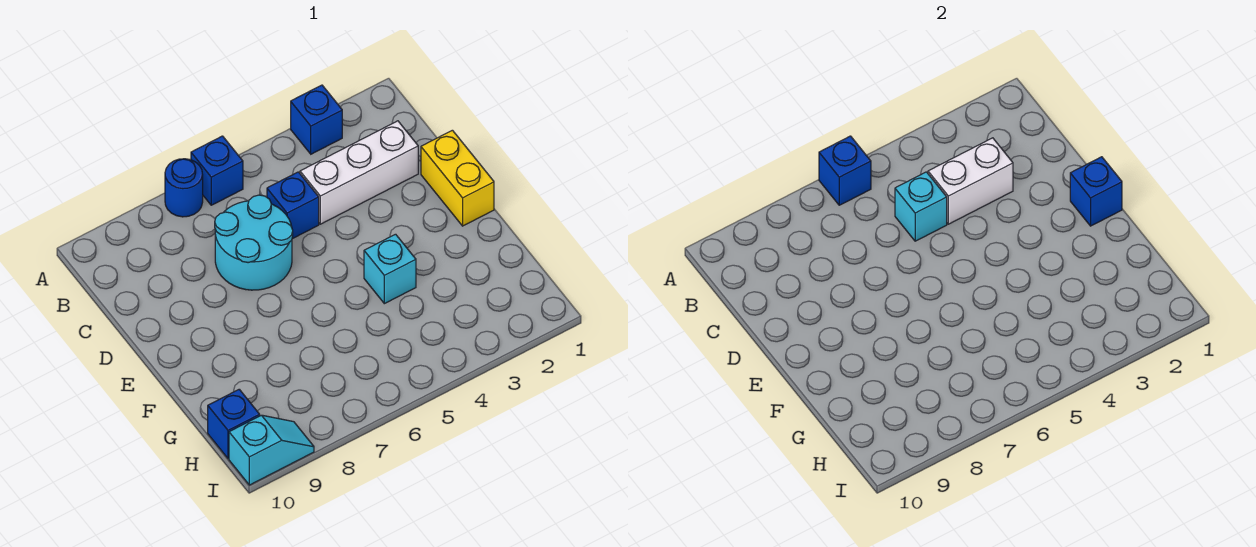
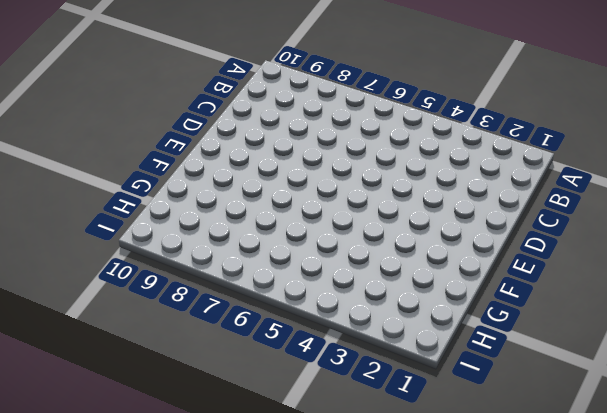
none -> blue brick A3 level 1
none -> blue brick A6 level 1
none -> blue round brick A7 level 1

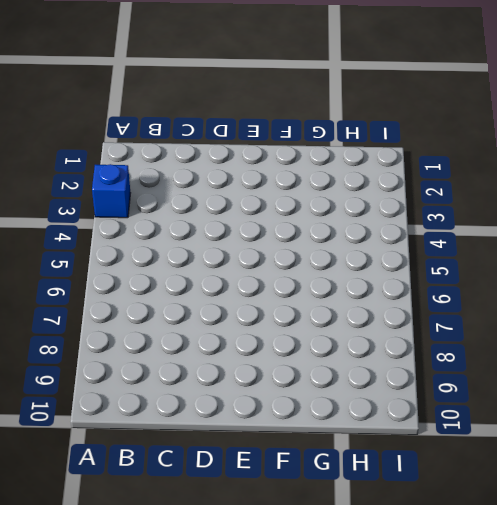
none -> blue brick A6 level 1
none -> blue round brick A7 level 1
none -> white brick C2:C4 level 1

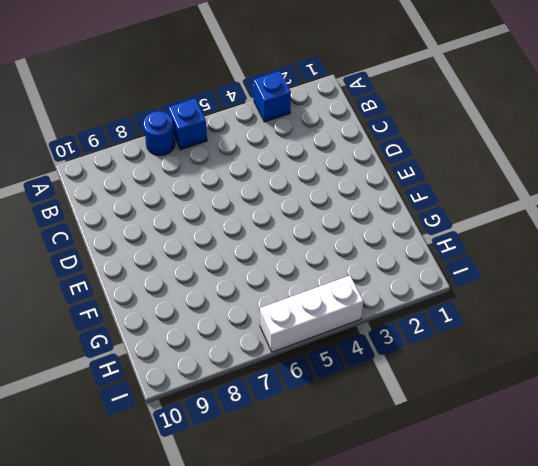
white brick I4:I6 level 1 -> white brick C2:C4 level 1
none -> blue brick C5 level 1
none -> cyan round brick C6:D7 level 1
none -> yellow brick D1:E1 level 1

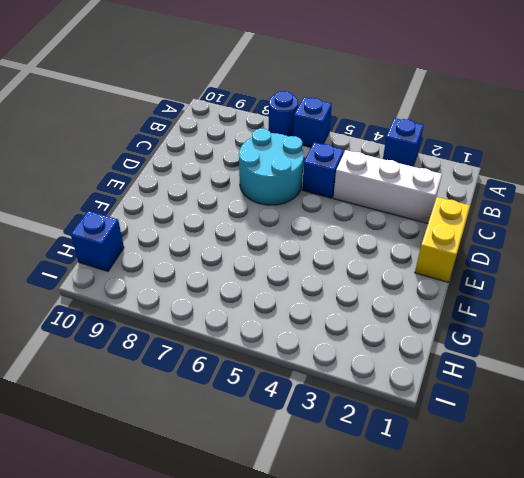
none -> cyan brick F4 level 1
none -> cyan slope I9:I10 level 1 top 10
none -> blue brick A6 level 2

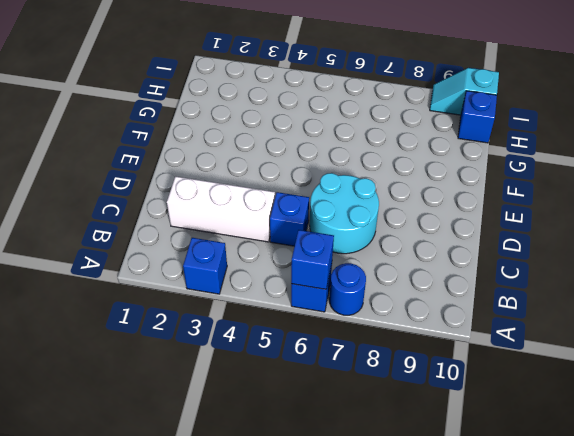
none -> yellow brick D1:E1 level 1
none -> cyan brick F4 level 1
none -> white brick C3:C4 level 2

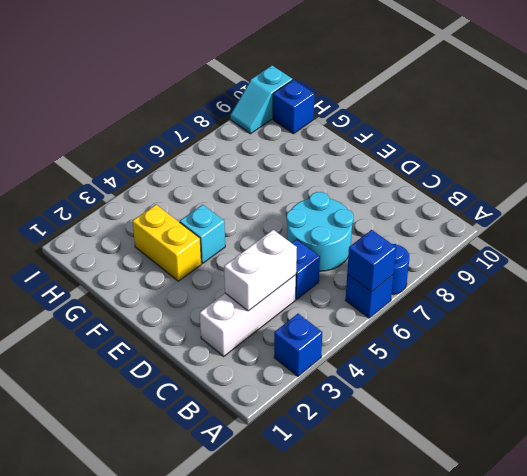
yellow brick F3:G3 level 1 -> yellow brick D1:E1 level 1
none -> cyan brick C5 level 2
none -> blue brick E1 level 2

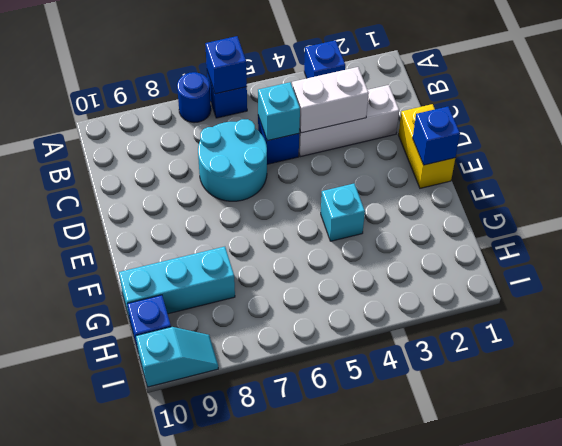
cyan brick G8:G10 level 1 -> none

